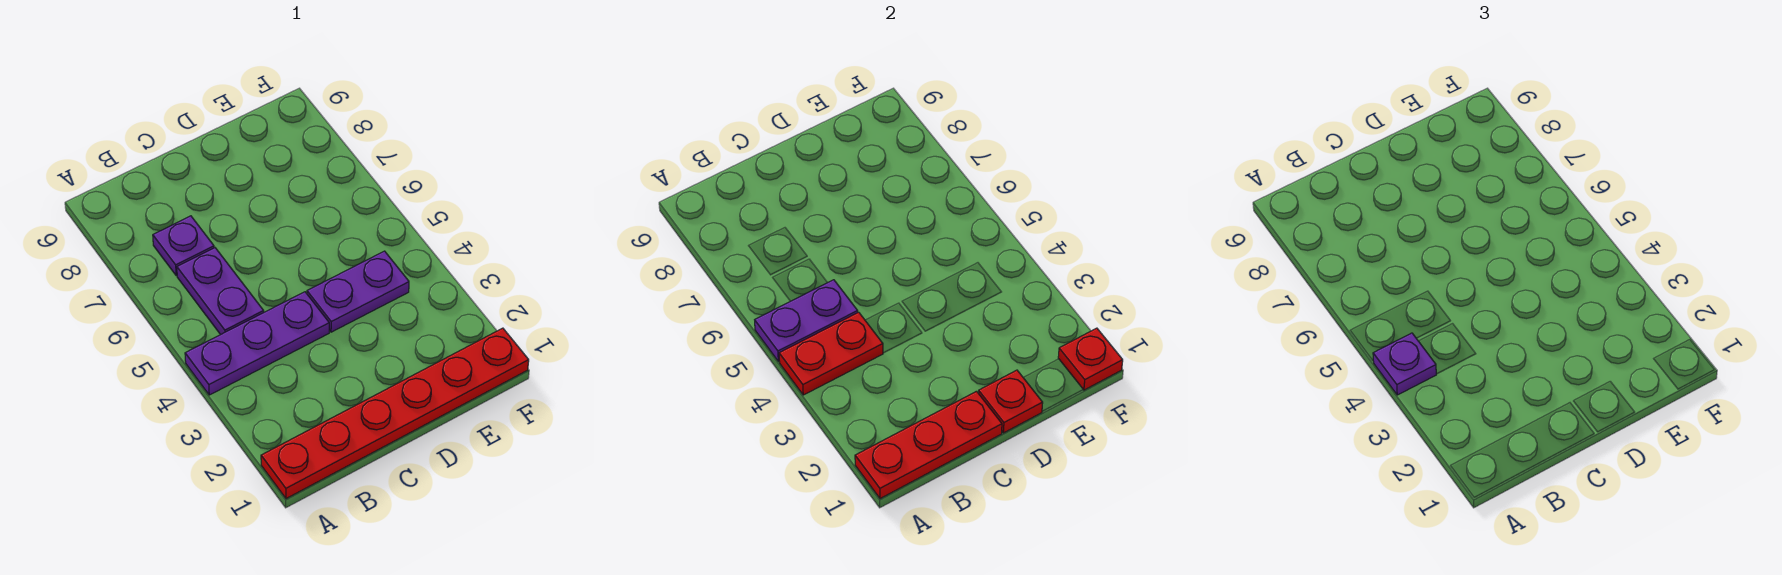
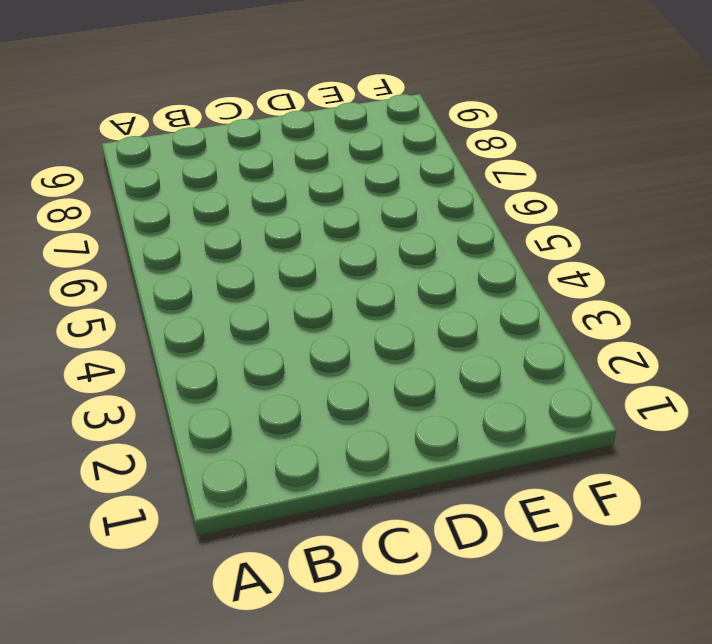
none -> red plate A1:F1 level 1
none -> purple plate A4:C4 level 1

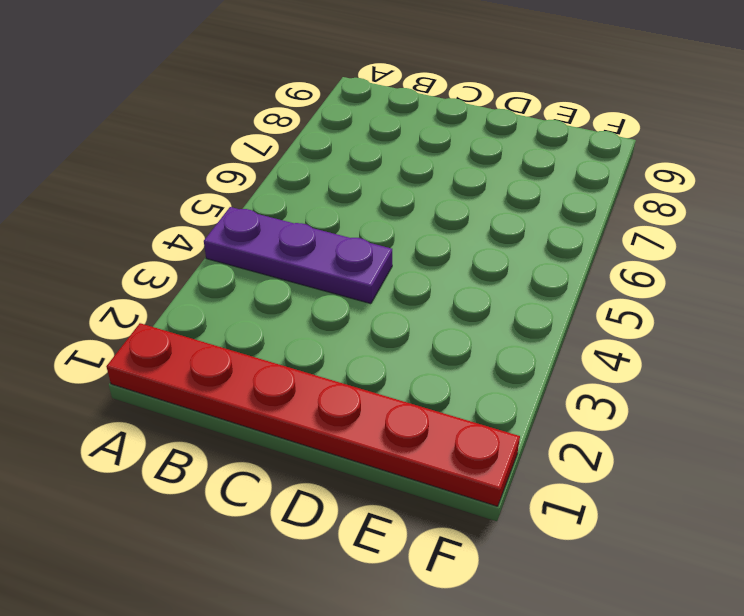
none -> purple plate B5:B6 level 1
none -> purple plate B7 level 1

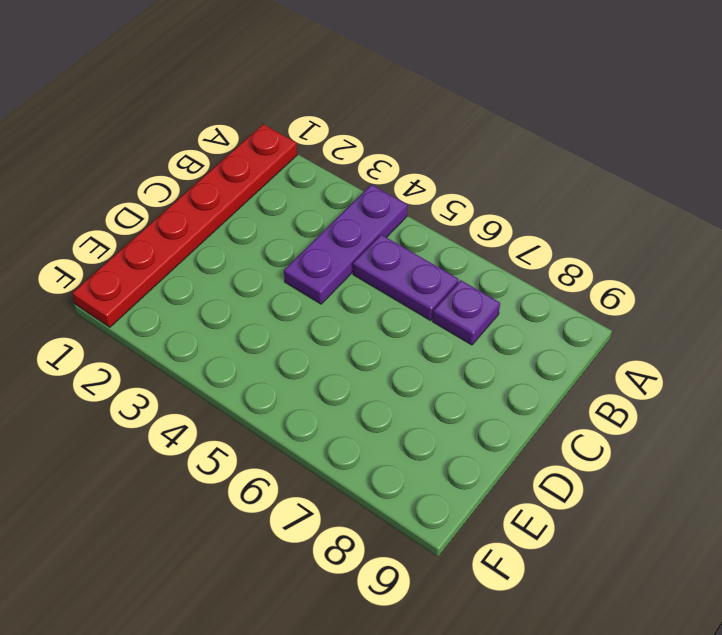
none -> purple plate D4:E4 level 1
none -> red plate A1:C1 level 2

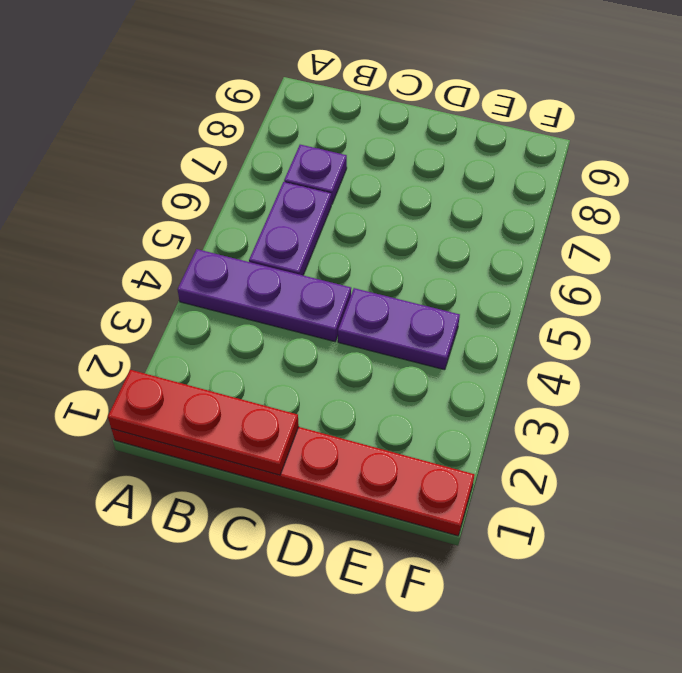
none -> red plate A4:B4 level 2
none -> purple plate A5:B5 level 2

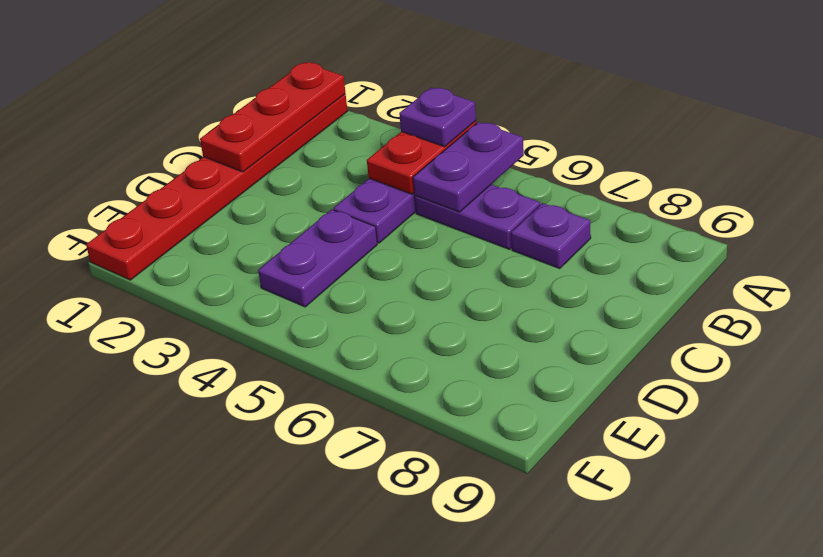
none -> red plate D1 level 2
none -> red plate F1 level 2

